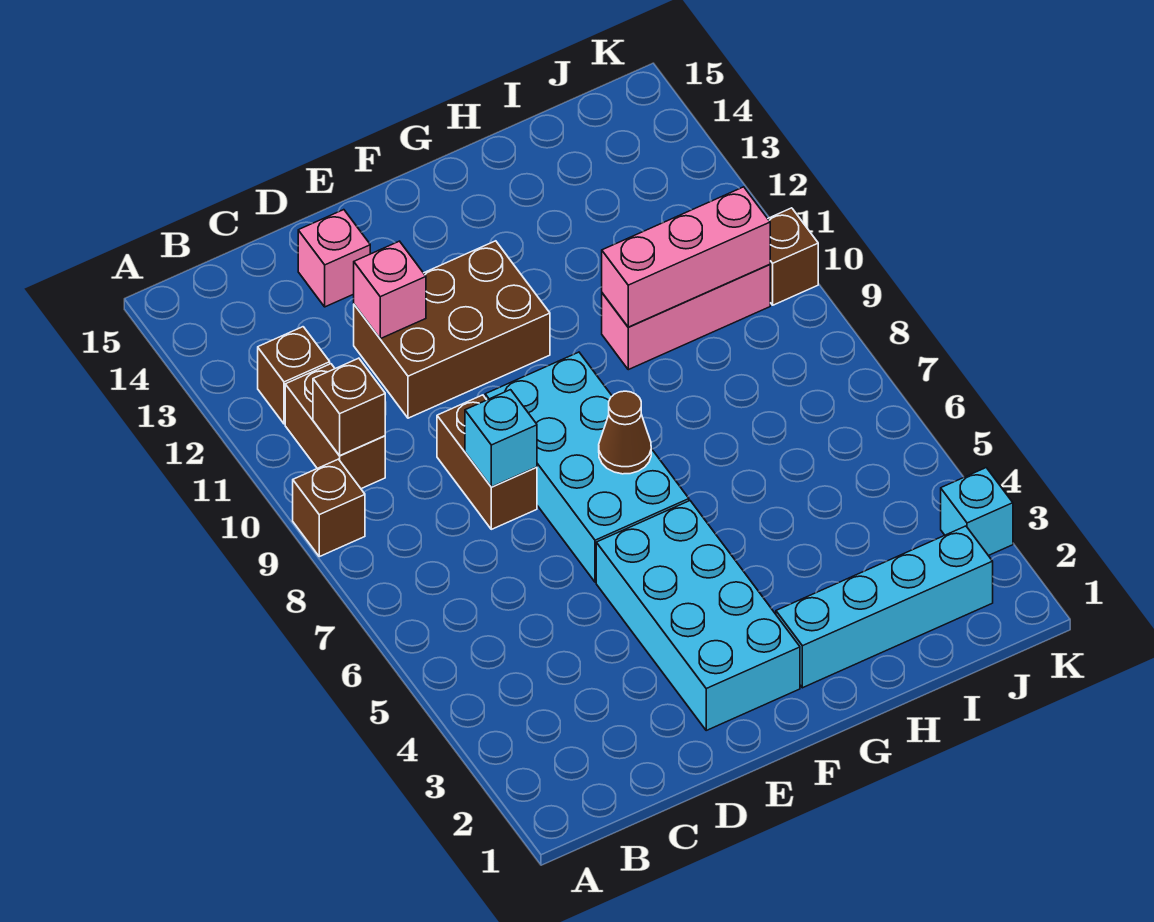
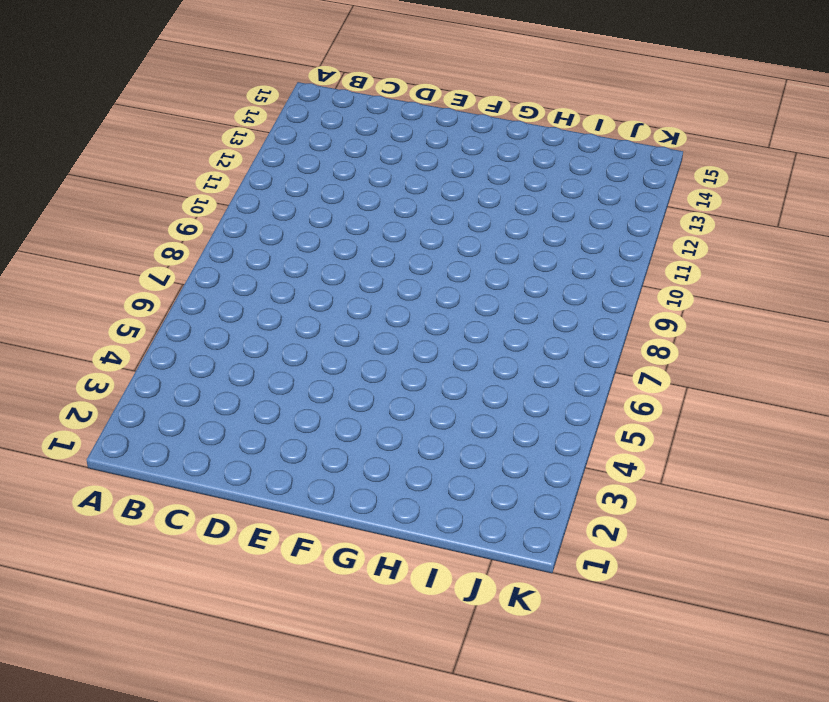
none -> brown brick A9 level 1
none -> brown brick B10:B11 level 1
none -> brown brick B12 level 1

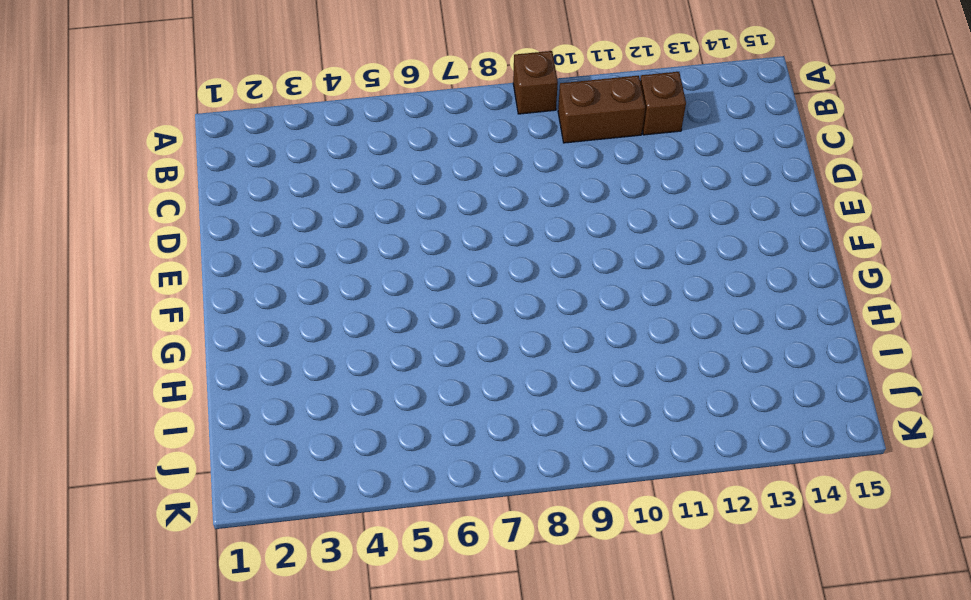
none -> brown brick D8:D9 level 1
none -> brown brick D11:F12 level 1
none -> pink brick D14 level 1

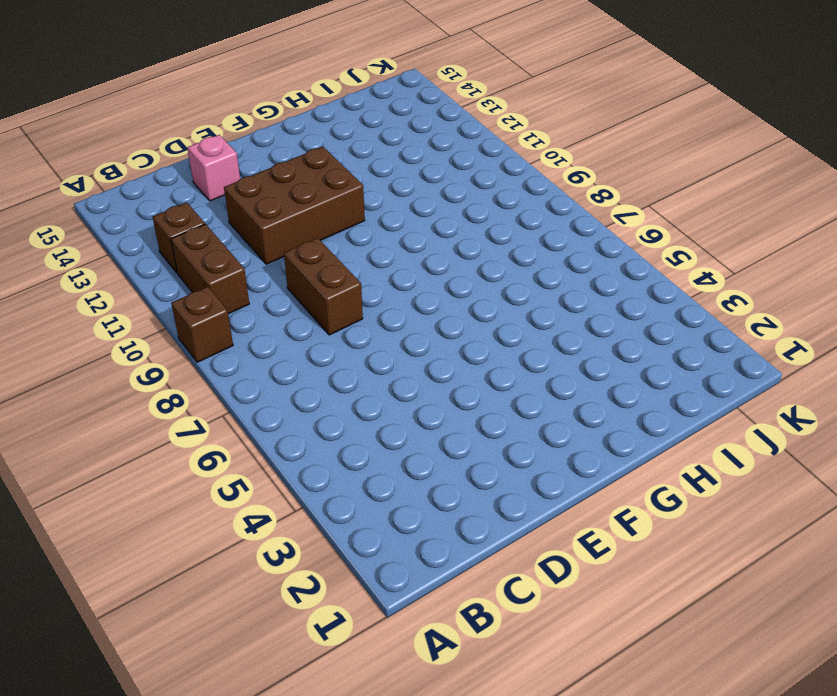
none -> cyan brick E2:F5 level 1
none -> cyan brick E6:F9 level 1
none -> cyan brick G2:J2 level 1

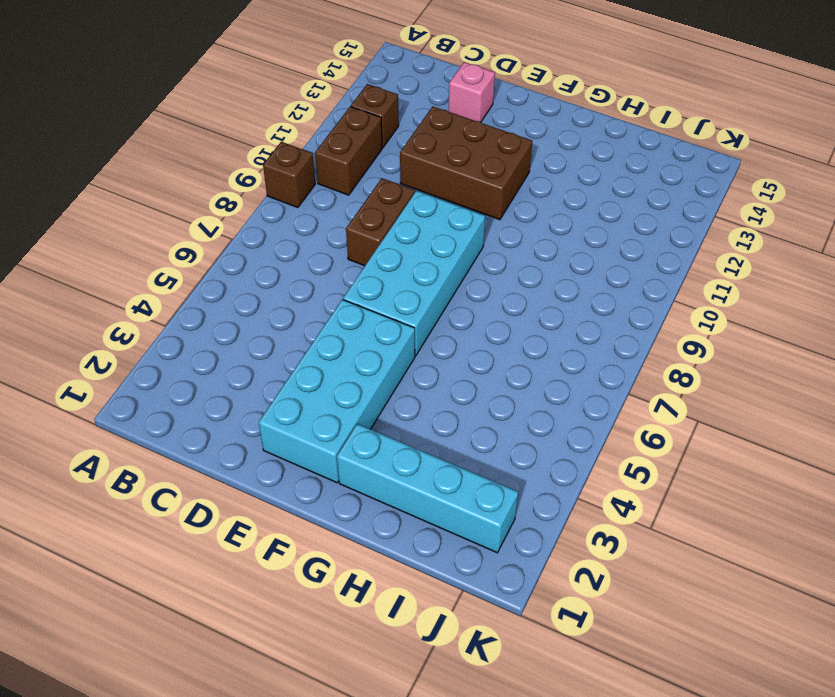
none -> pink brick H10:J10 level 1
none -> cyan brick K3 level 1
none -> brown brick K10 level 1

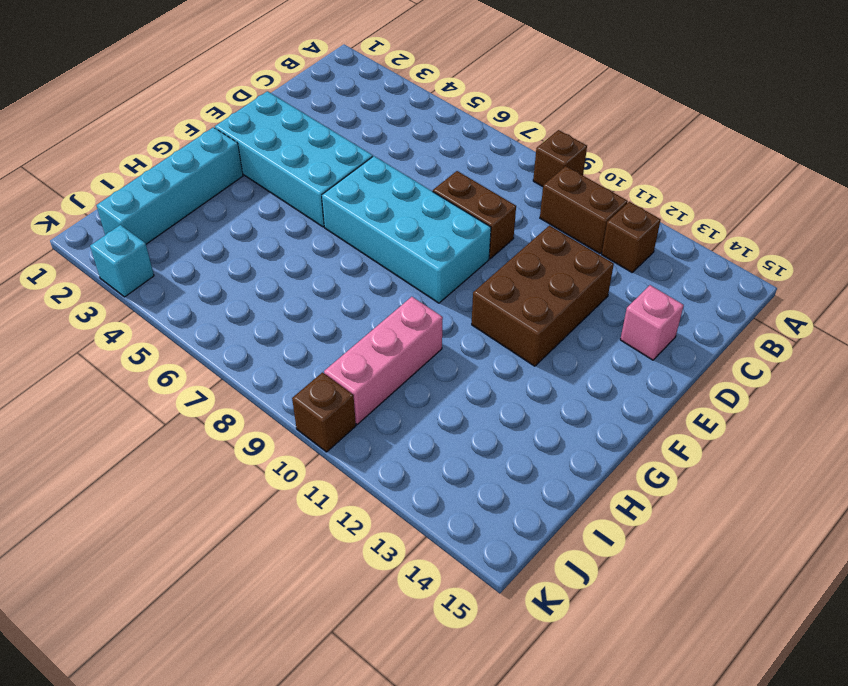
none -> brown brick B10 level 2
none -> cyan brick D8 level 2
none -> pink brick D12 level 2

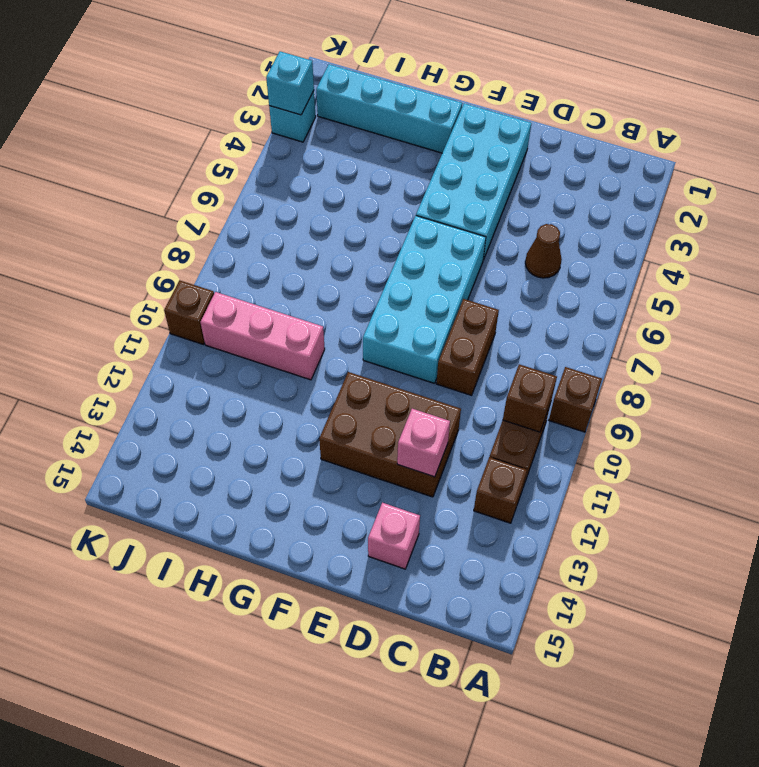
brown cone C5 level 1 -> brown cone F7 level 2
cyan brick K3 level 2 -> cyan brick D8 level 2
none -> pink brick H10:J10 level 2

